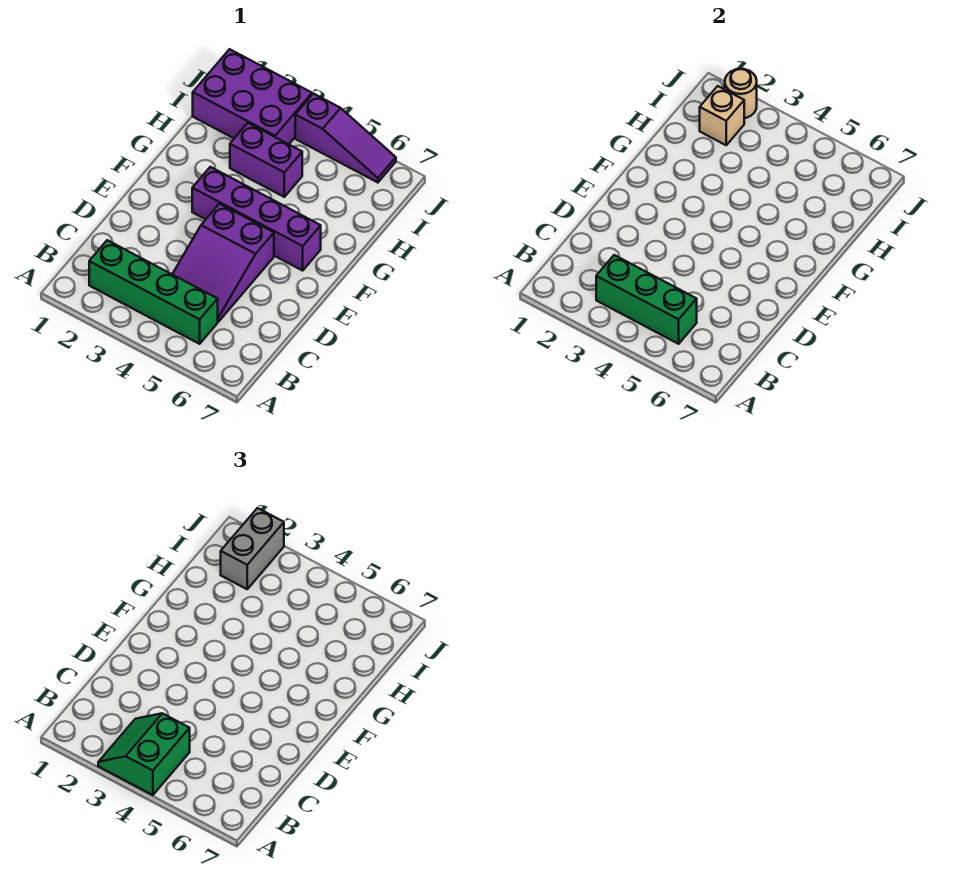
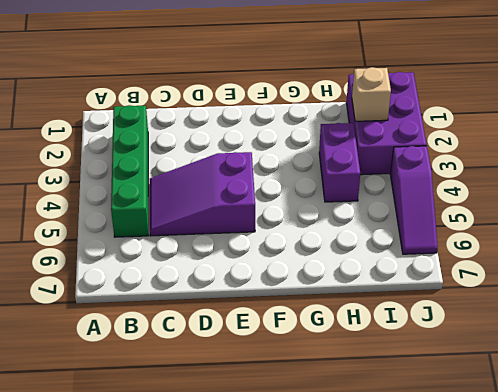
none -> purple brick F3:F6 level 1
none -> green brick B3:B5 level 2

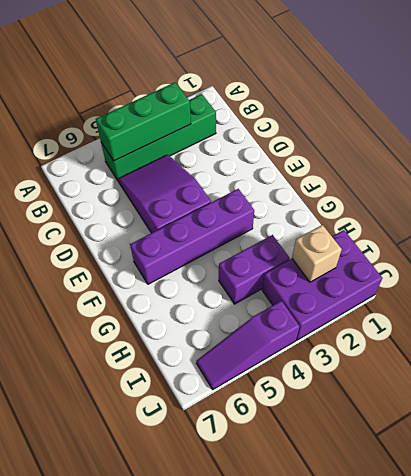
none -> tan round brick J2 level 2
none -> green slope A3:B4 level 3 top 4

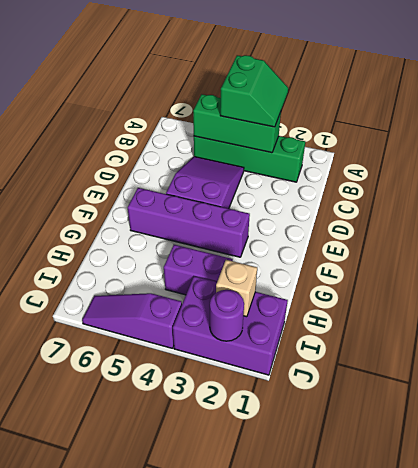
purple round brick J2 level 2 -> tan round brick J2 level 2
none -> grey brick I2:J2 level 3

